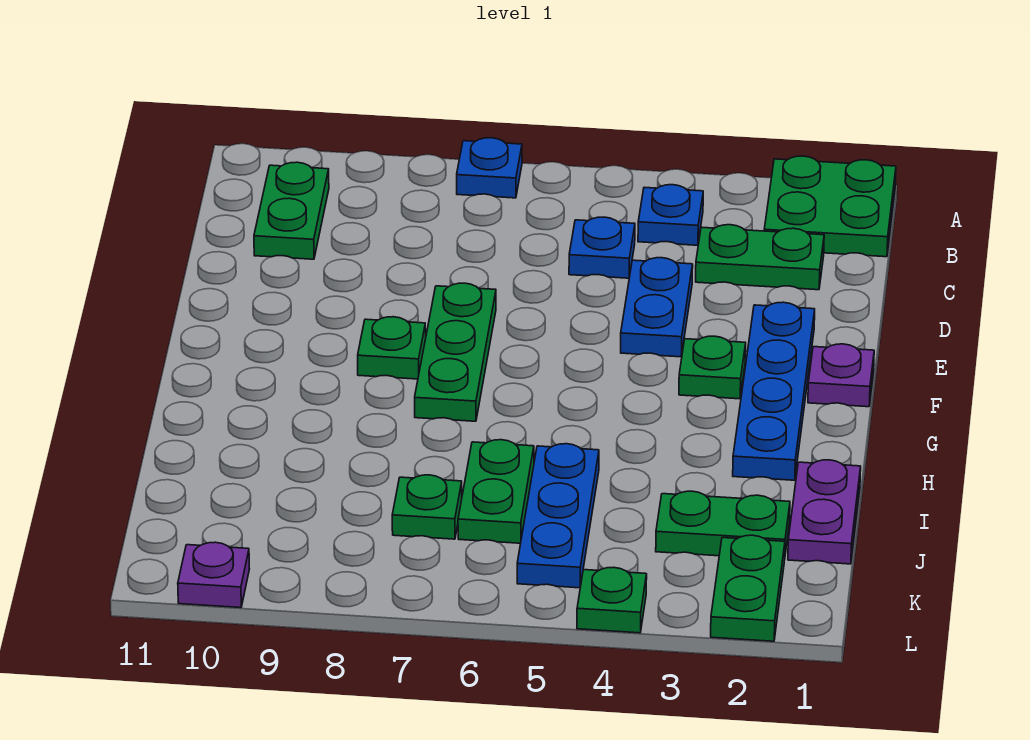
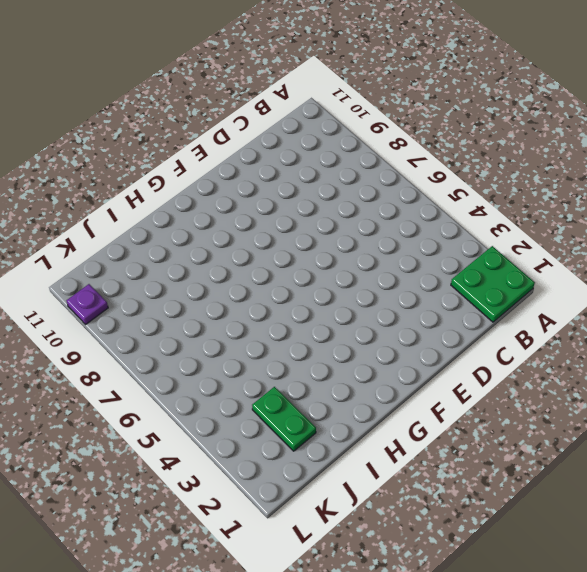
none -> blue plate A7 level 1
none -> blue plate B4 level 1
none -> green plate B10:C10 level 1

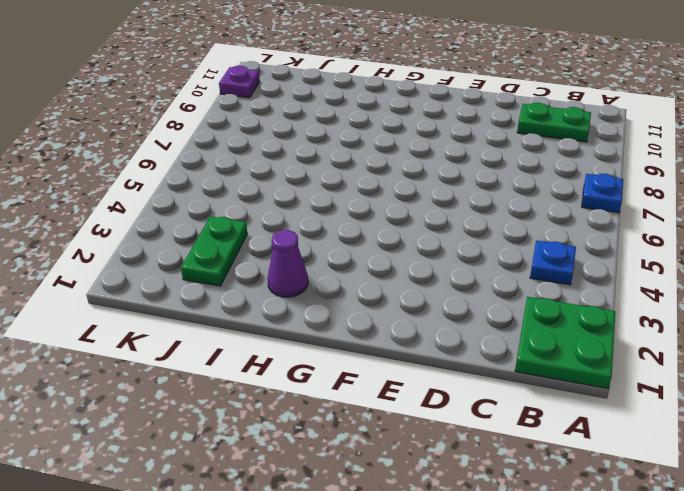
purple cone H2 level 1 -> blue plate E2:H2 level 1
none -> green plate C2:C3 level 1
none -> blue plate C5 level 1
none -> blue plate D4:E4 level 1

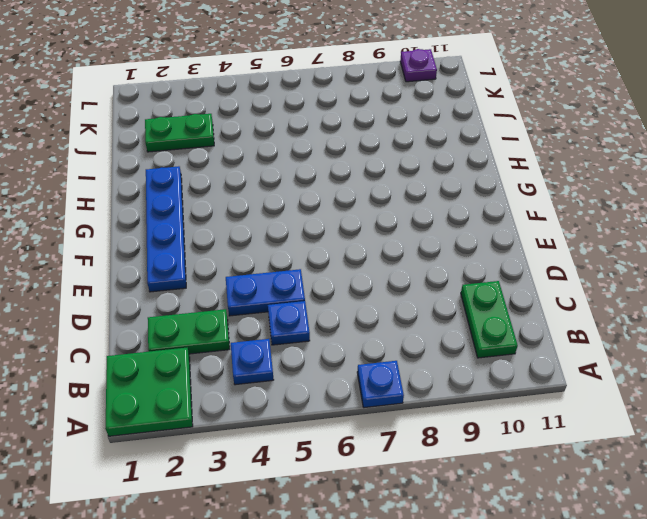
blue plate D4:D5 level 1 -> blue plate D4:E4 level 1
none -> green plate E7:G7 level 1
none -> purple plate F1 level 1
none -> green plate F3 level 1

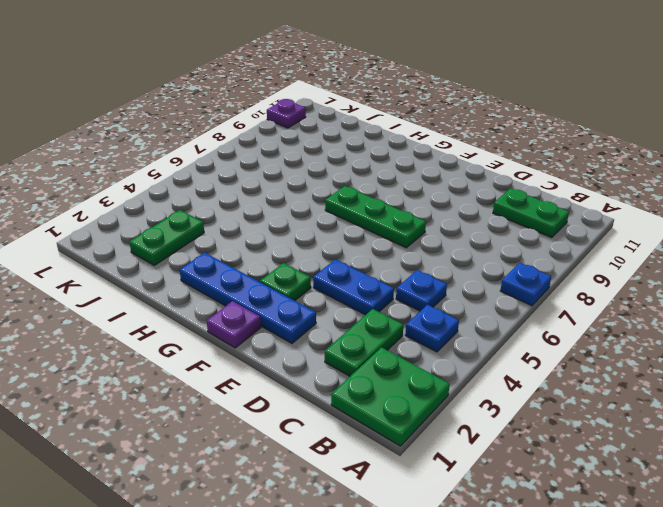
none -> green plate F8 level 1
none -> purple plate I1:J1 level 1
none -> blue plate I5:K5 level 1

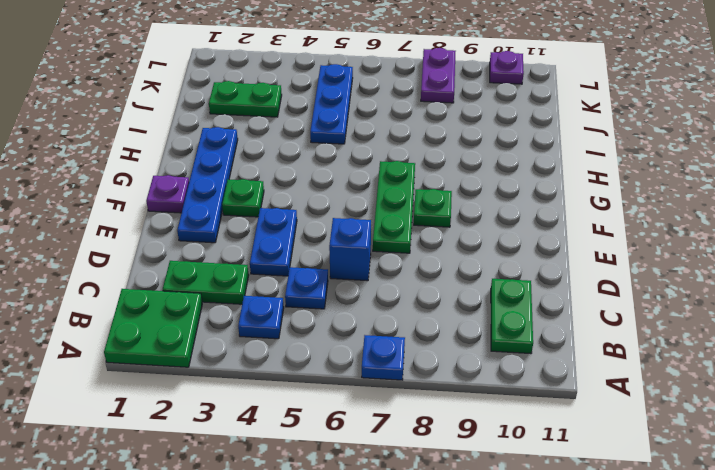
blue brick D6 level 1 -> none
purple plate K8:L8 level 1 -> purple plate I1:J1 level 1
none -> green plate I6:J6 level 1
none -> green plate J7 level 1
none -> green plate K2:L2 level 1

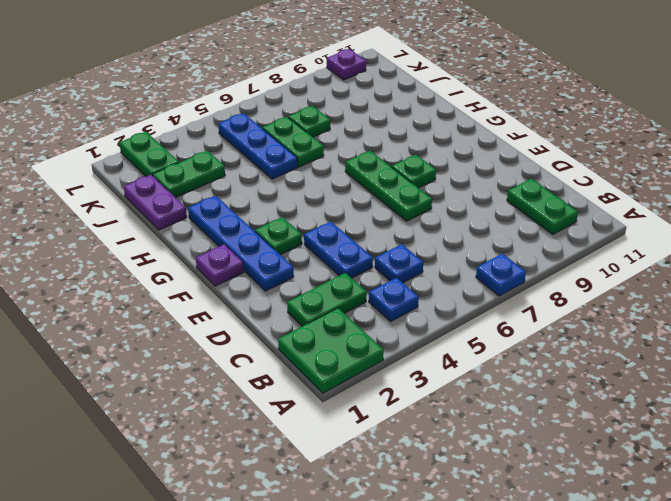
none -> green plate L4 level 1

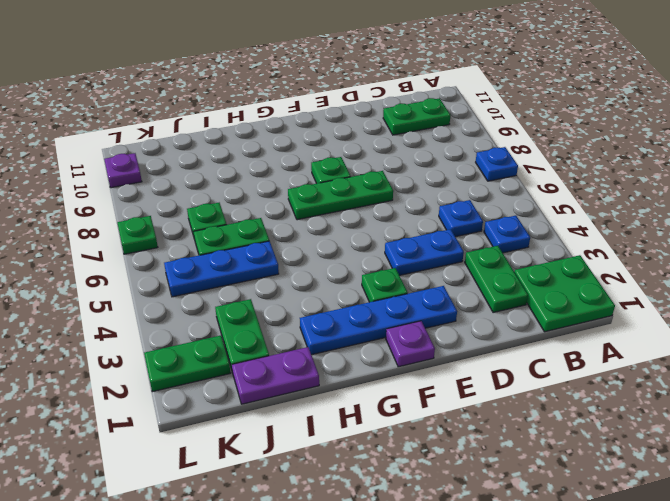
green plate L7 level 1 -> green plate L4 level 1

